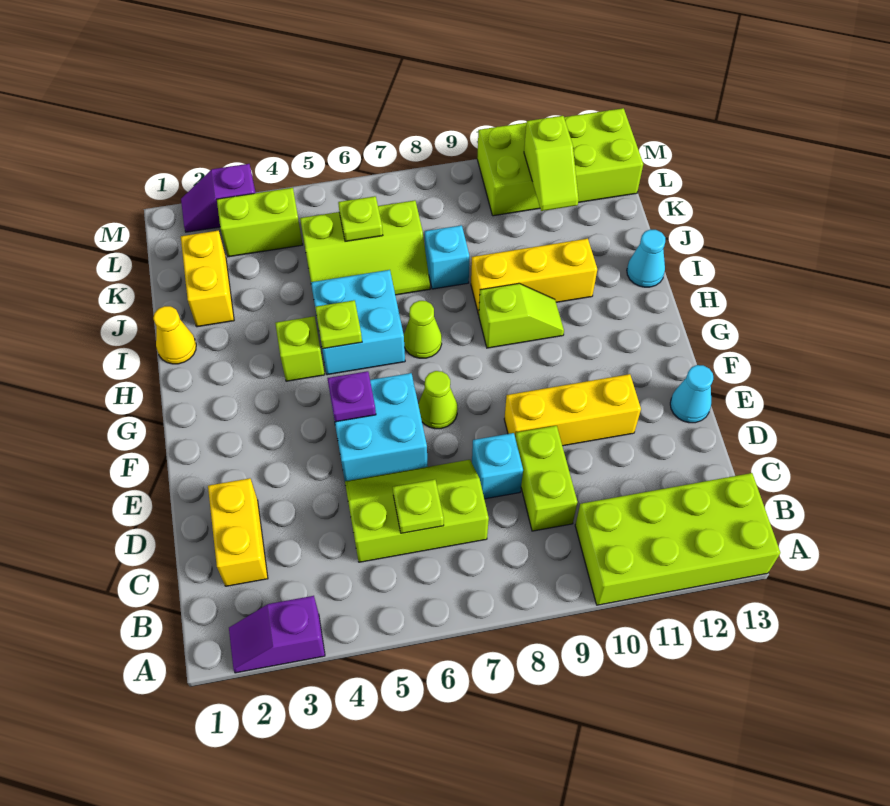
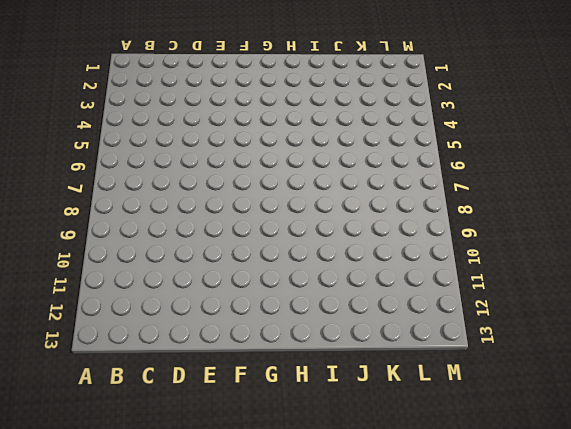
none -> purple slope A2:A3 level 1 top 3
none -> lime brick A10:B13 level 1
none -> yellow brick C2:D2 level 1

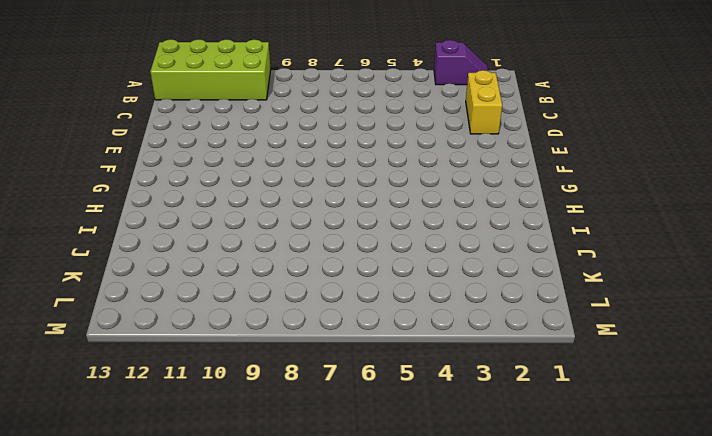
none -> lime slope C5:D7 level 1 top C
none -> lime brick C9:D9 level 1
none -> cyan brick D8 level 1

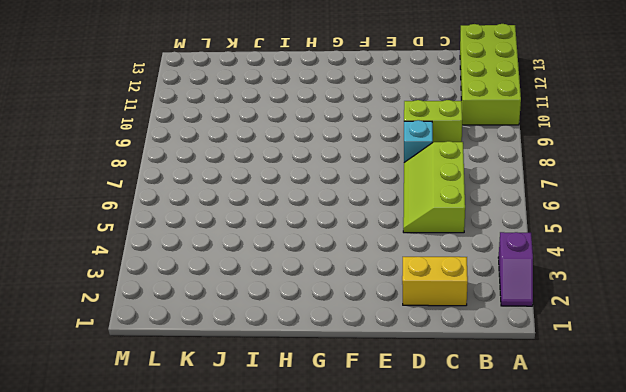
none -> cyan brick E5:F6 level 1
none -> yellow brick E9:E11 level 1
none -> cyan cone E13 level 1

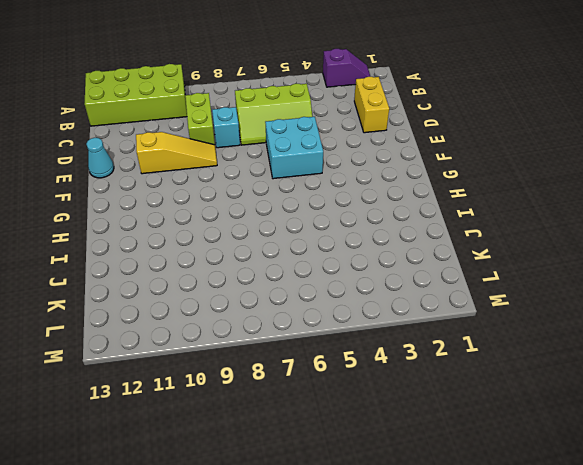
yellow slope E9:E11 level 1 top 11 -> yellow brick E9:E11 level 1
none -> lime cone F7 level 1
none -> lime brick H4 level 1
none -> cyan brick H5:I6 level 1

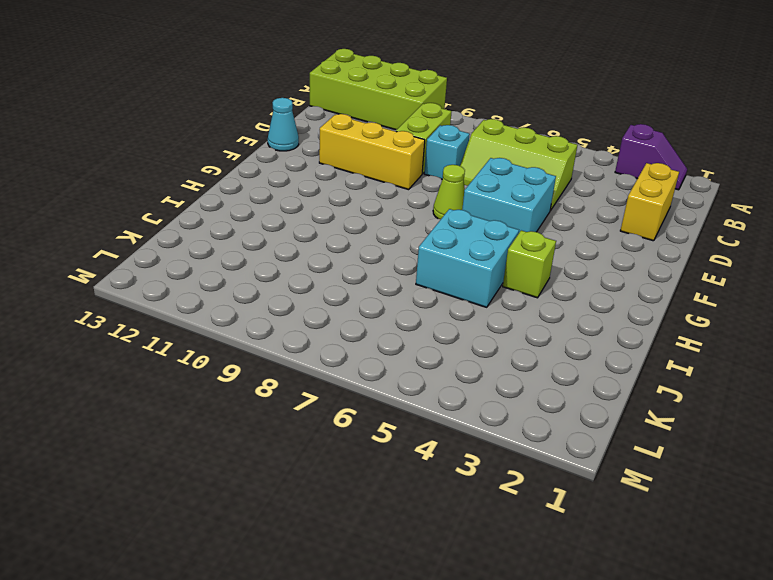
none -> lime cone H7 level 1
none -> lime slope H9:H10 level 1 top 9
none -> yellow cone I1 level 1

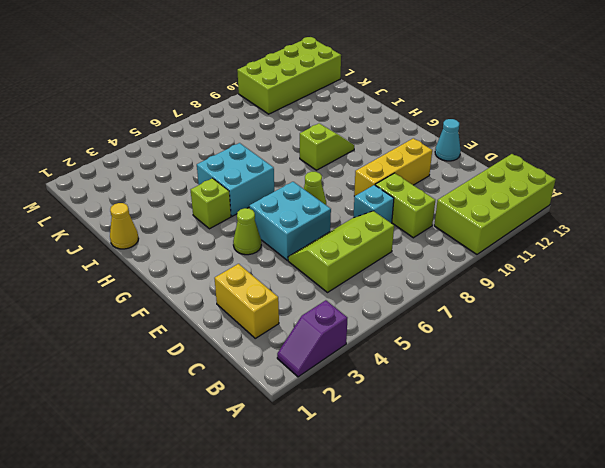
lime cone F4 level 1 -> lime cone H7 level 1
none -> yellow brick I9:I11 level 1
none -> cyan cone I13 level 1
none -> yellow brick J2:K2 level 1

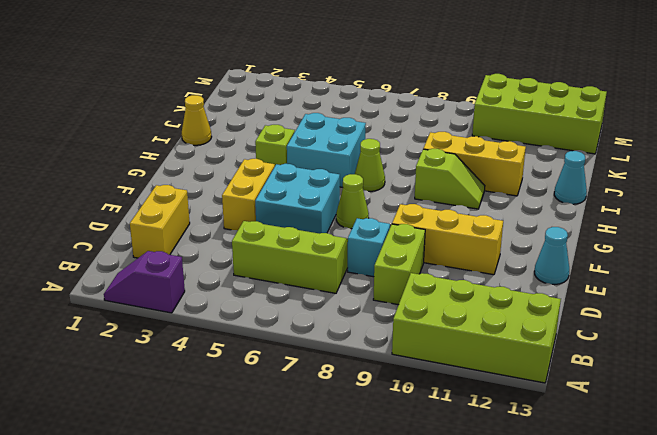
yellow brick E4:F4 level 1 -> yellow brick J2:K2 level 1
none -> lime slope J5:K7 level 1 top K
none -> cyan brick J8 level 1
none -> lime brick L3:L4 level 1

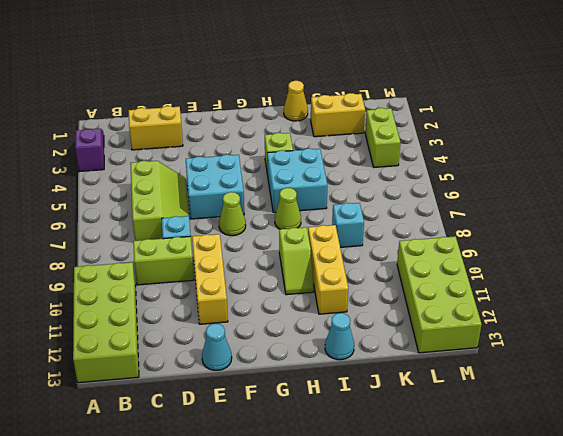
none -> lime slope J5:K7 level 1 top K
none -> purple slope M2:M3 level 1 top 3
none -> lime plate C6 level 2

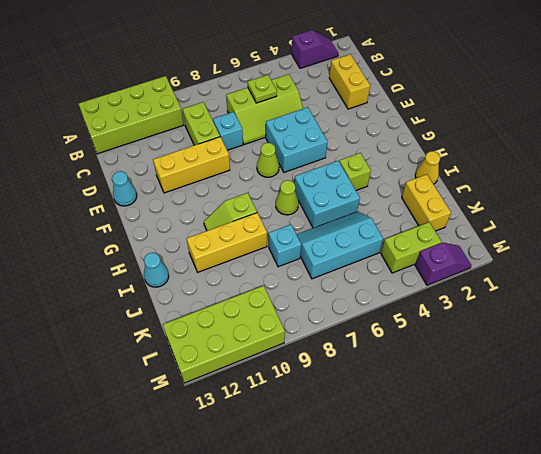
cyan slope J5:K7 level 1 top K -> lime slope J5:K7 level 1 top K
none -> purple plate F5 level 2
none -> lime plate H5 level 2
none -> lime plate K6 level 2

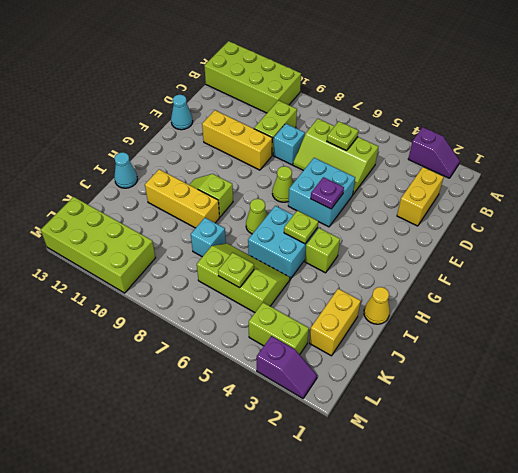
none -> lime slope K11:L11 level 2 top L

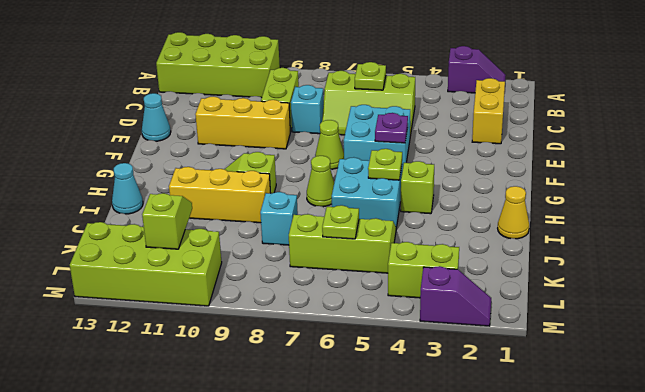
none -> yellow brick J2:K2 level 1

